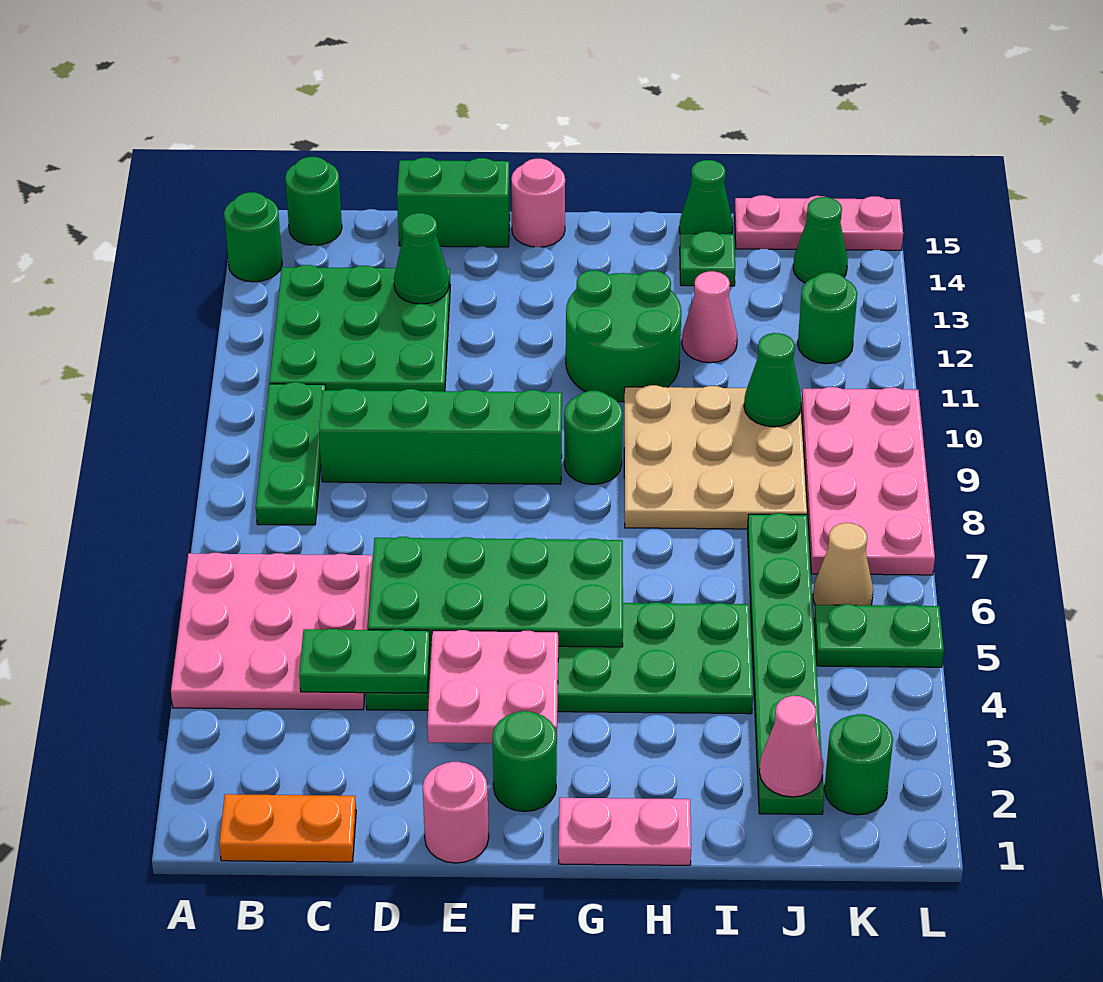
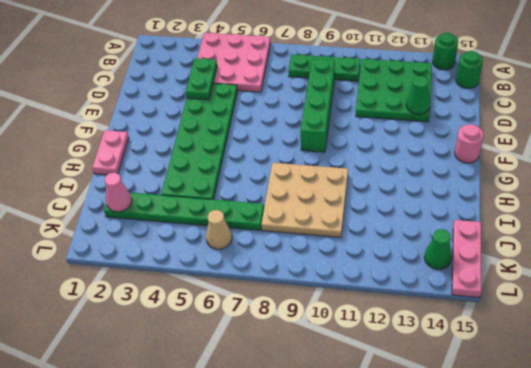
none -> orange plate B1:C1 level 1
none -> green brick D15:E15 level 1
none -> pink round brick E1 level 1
none -> green round brick F2 level 1

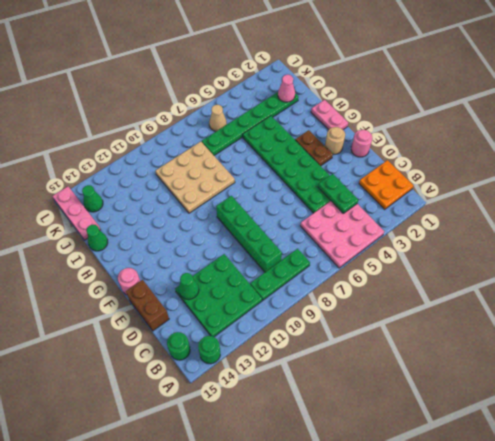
orange plate B1:C2 level 1 -> orange plate B1:C1 level 1
brown brick D15:E15 level 1 -> green brick D15:E15 level 1
tan round brick F2 level 1 -> green round brick F2 level 1
brown plate F3:G3 level 1 -> none
none -> green round brick G9 level 1
none -> green round brick G11:H12 level 1
none -> pink cone I12 level 1
none -> green plate I14 level 1

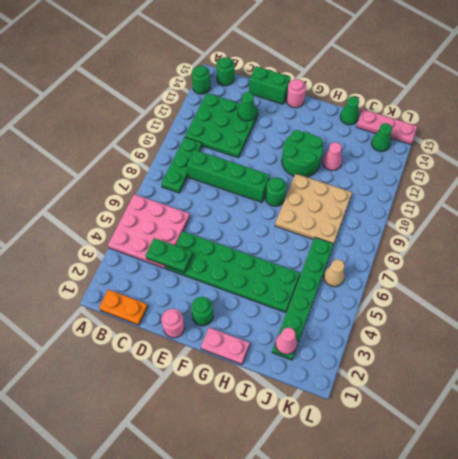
none -> green plate I14 level 1
none -> green round brick K2 level 1
none -> green plate K5:L5 level 1
none -> pink plate K7:L10 level 1

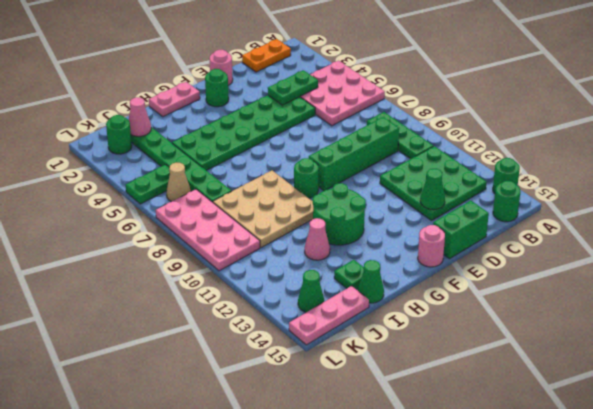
none -> green round brick K12 level 1
none -> green plate D5:G6 level 2
none -> pink plate E3:F4 level 2
none -> green cone J10 level 2

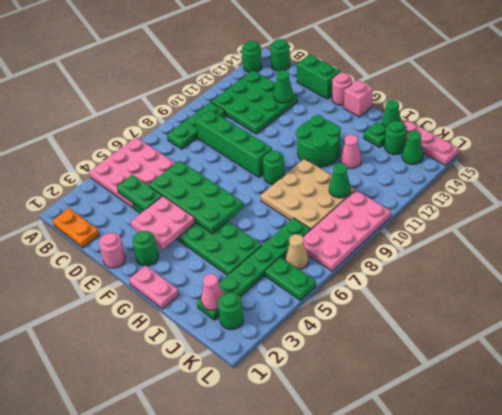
pink brick G15 level 1 -> none
green round brick J14 level 1 -> green round brick K12 level 1

